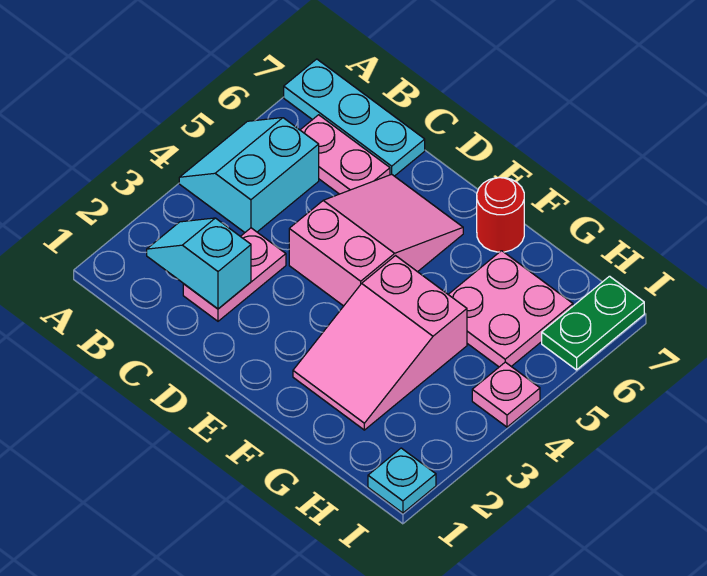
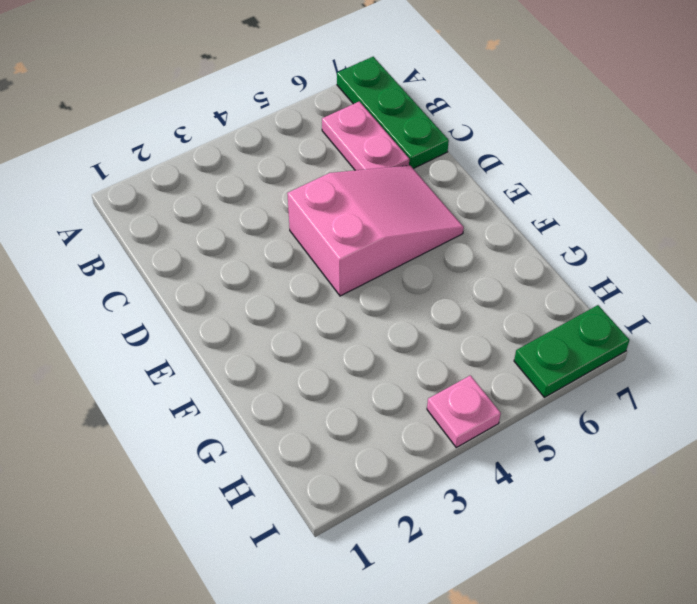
green plate A7:C7 level 1 -> cyan plate A7:C7 level 1
none -> cyan slope A4:B5 level 1 top B
none -> pink plate C2:C3 level 1
none -> pink slope F2:G4 level 1 top 4

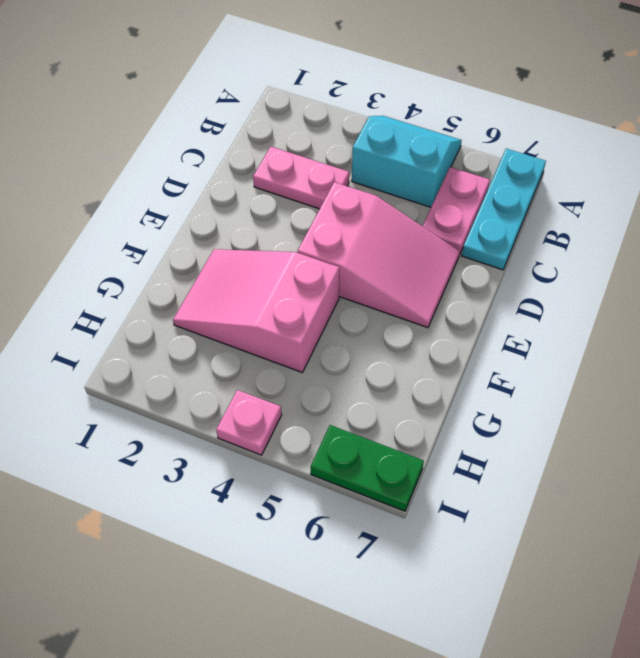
none -> red round brick F7 level 1
none -> pink plate G5:H6 level 1
none -> cyan plate I1 level 1

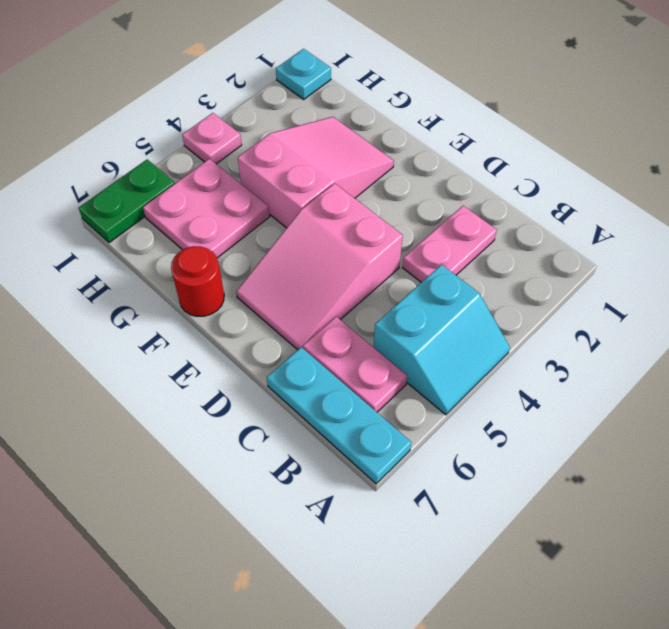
none -> cyan slope B2:C2 level 2 top C

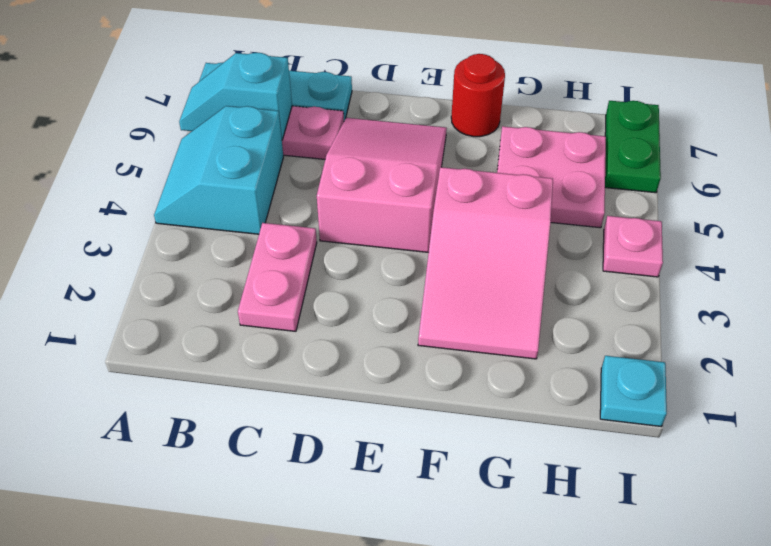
cyan slope A6:B6 level 2 top B -> cyan slope B2:C2 level 2 top C

